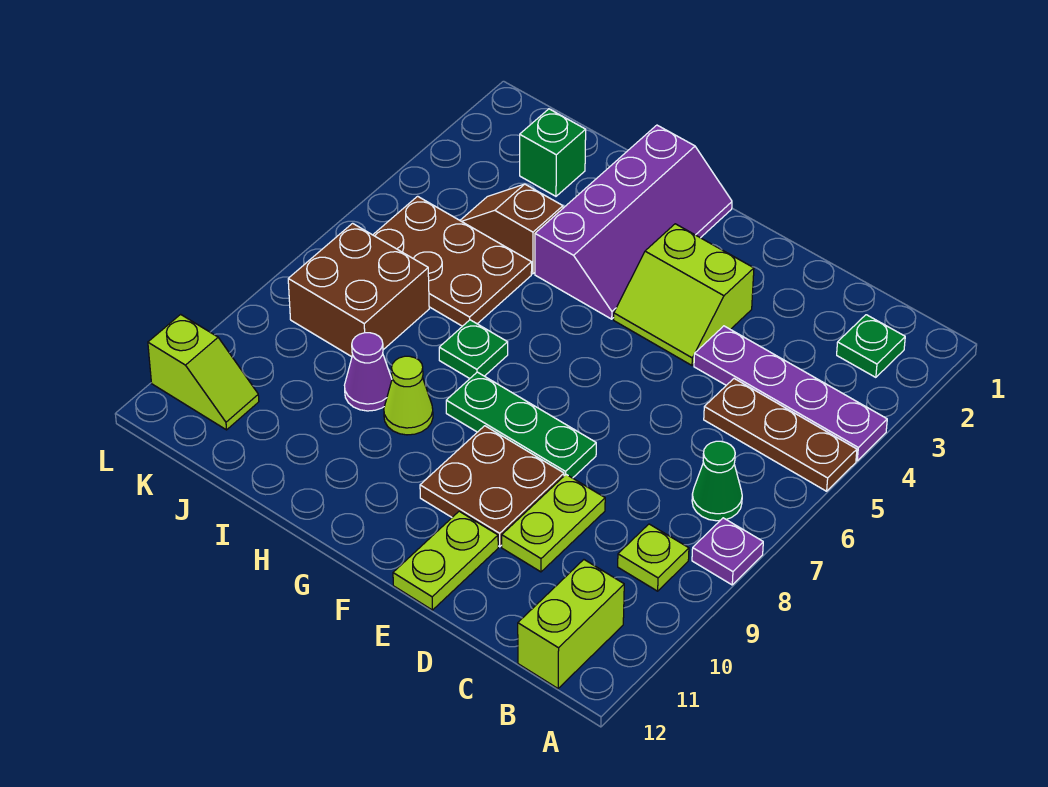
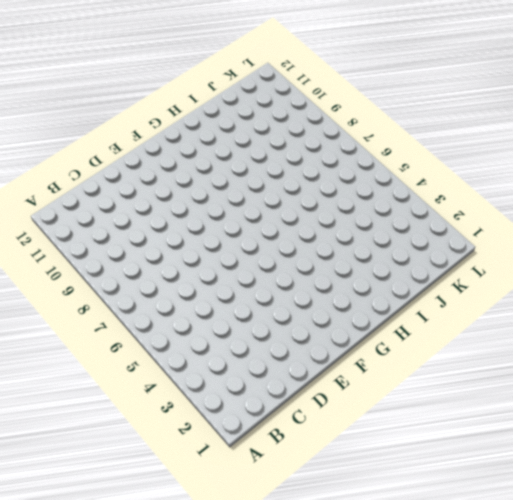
none -> purple plate A4:D4 level 1
none -> brown plate A5:C5 level 1
none -> purple plate A8 level 1

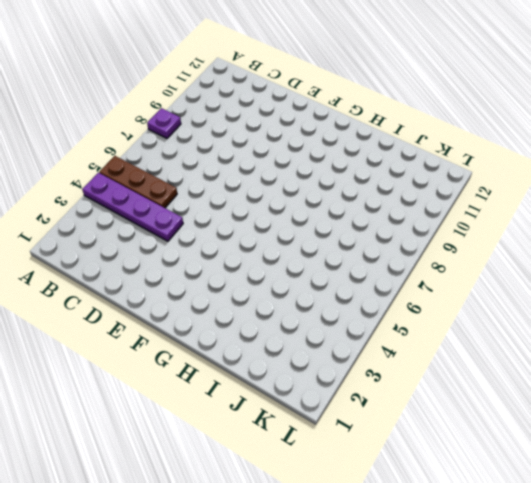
none -> green plate B2 level 1
none -> green cone B7 level 1
none -> lime plate B9 level 1

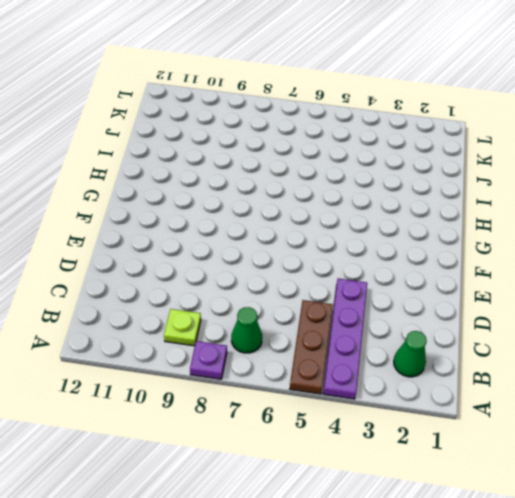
green cone B2 level 1 -> green plate B2 level 1
none -> lime brick B11:B12 level 1
none -> lime plate D9:D10 level 1
none -> lime slope E3:F4 level 1 top 3

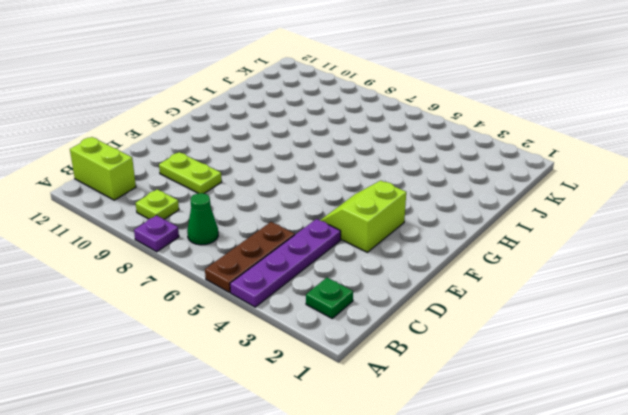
none -> green plate E8:G8 level 1
none -> brown plate E9:F10 level 1
none -> lime plate E11:E12 level 1

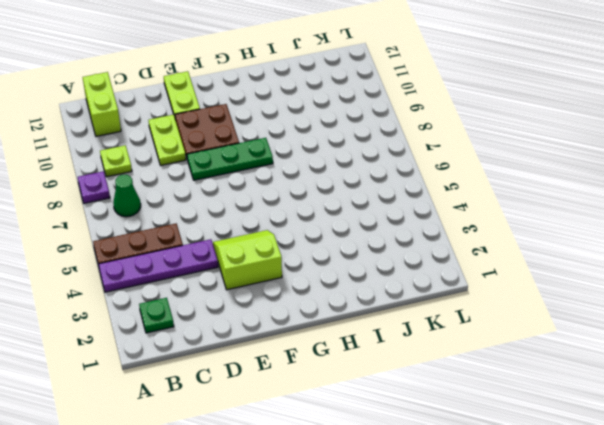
none -> purple slope G1:H4 level 1 top H
none -> green plate H7 level 1
none -> lime cone H9 level 1

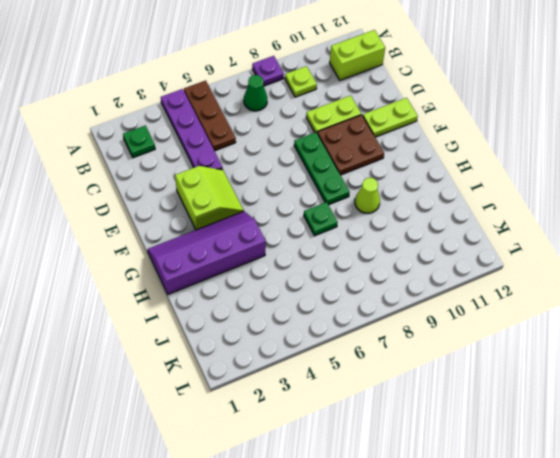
none -> brown slope I4:J4 level 1 top I
none -> brown plate I5:K6 level 1
none -> purple cone I9 level 1

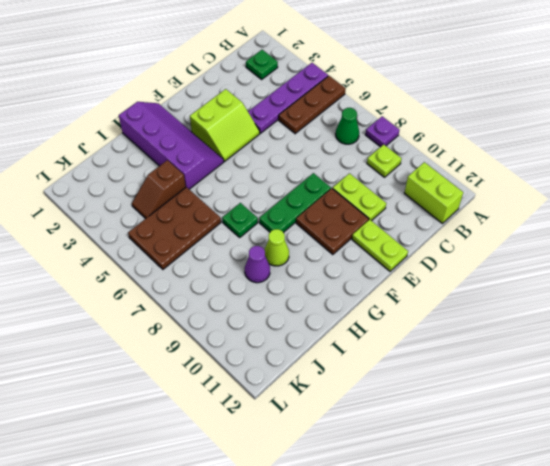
none -> green brick J2 level 1
none -> brown brick J7:K8 level 1
none -> lime slope K11:L11 level 1 top L

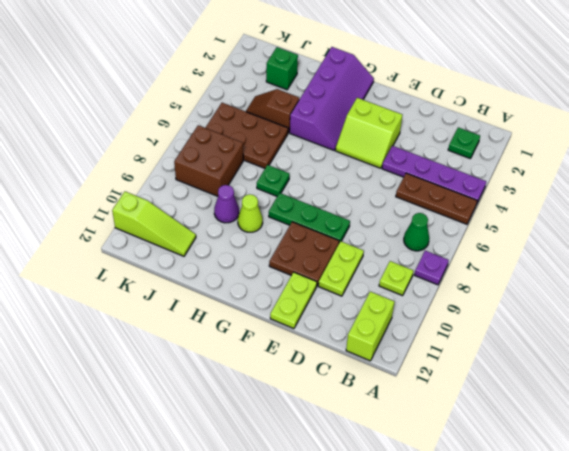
lime slope J11:L11 level 1 top L -> lime slope K11:L11 level 1 top L

